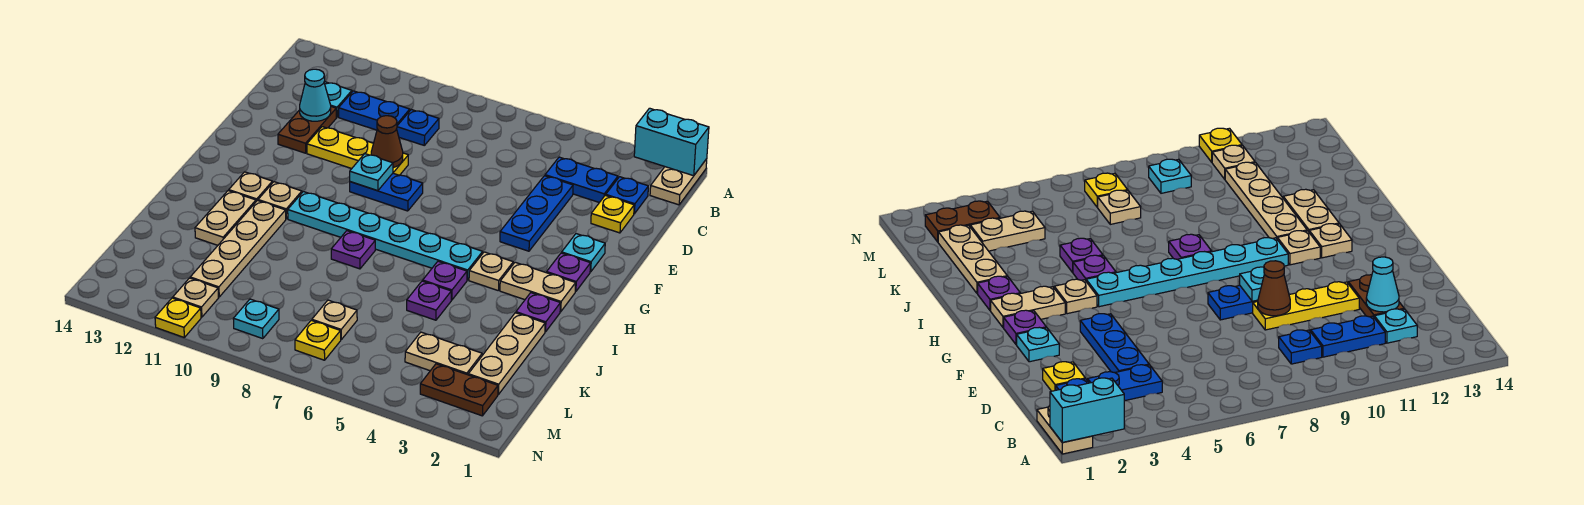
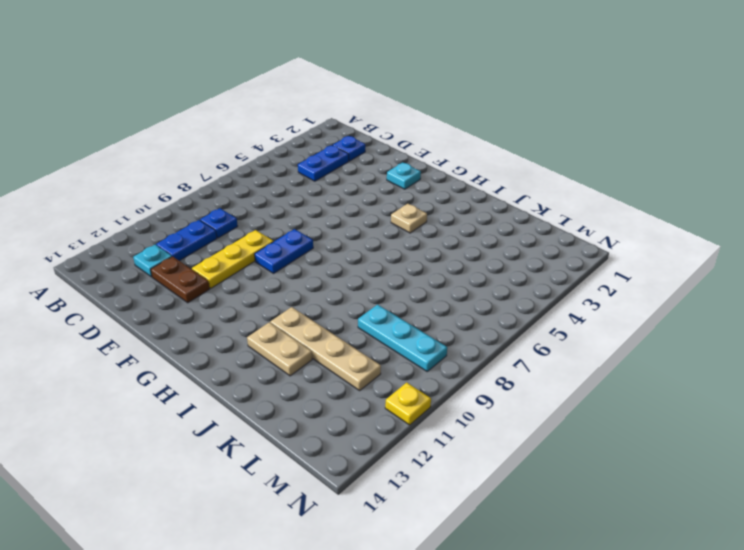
cyan plate K9:M9 level 1 -> cyan plate M9 level 1
none -> tan plate A1:B1 level 1
none -> yellow plate D2 level 1
none -> blue plate D4:F4 level 1
none -> purple plate G2 level 1

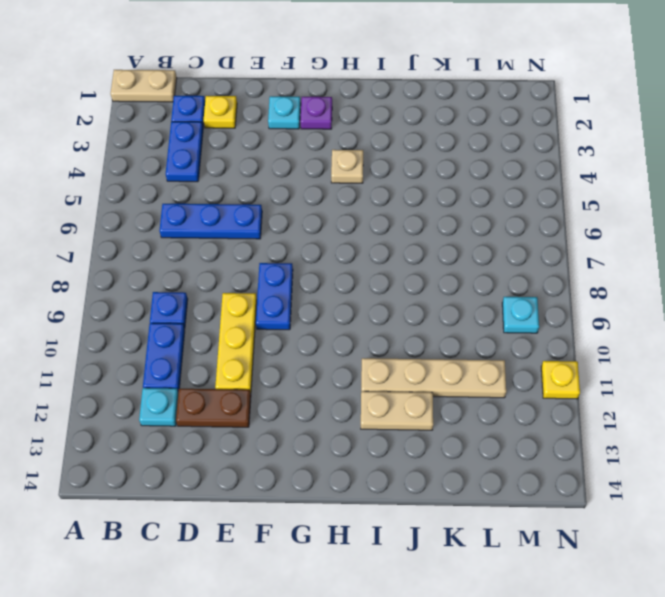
blue plate C6:E6 level 1 -> blue plate D4:F4 level 1
none -> tan plate H2:H3 level 1
none -> cyan plate H5:H10 level 1
none -> tan plate H11 level 1
none -> tan plate H12 level 1

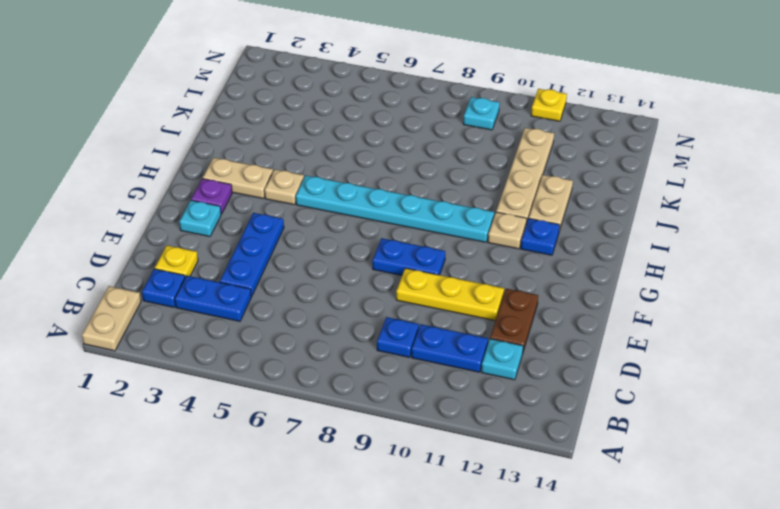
blue plate H12 level 1 -> tan plate H12 level 1
none -> purple plate I2 level 1
none -> purple plate I5 level 1
none -> purple plate I8 level 1
none -> tan plate J2:L2 level 1

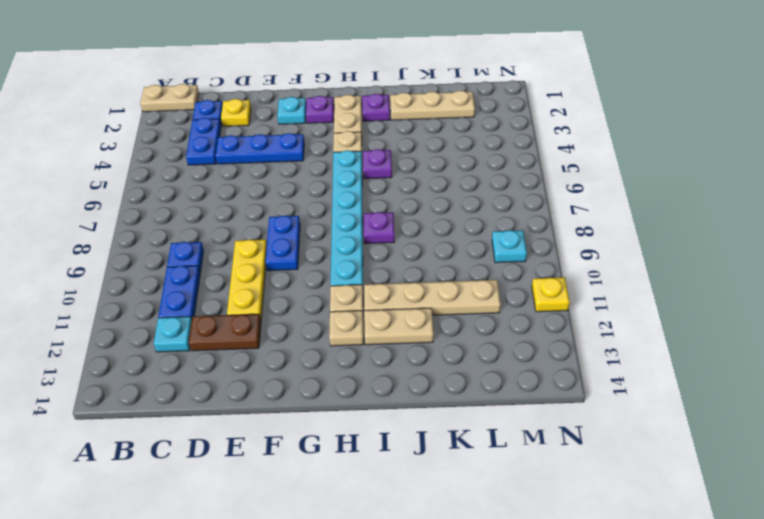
none -> purple plate J5 level 1
none -> tan plate L3:L4 level 1
none -> tan plate L7 level 1
none -> brown plate M2:M3 level 1

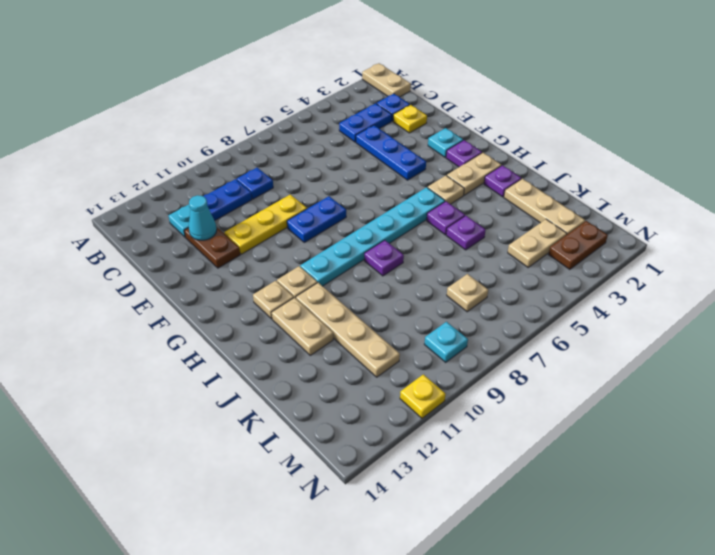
none -> yellow plate M7 level 1
none -> tan plate M11 level 1
none -> cyan brick A1:A2 level 2
none -> brown cone E9 level 2

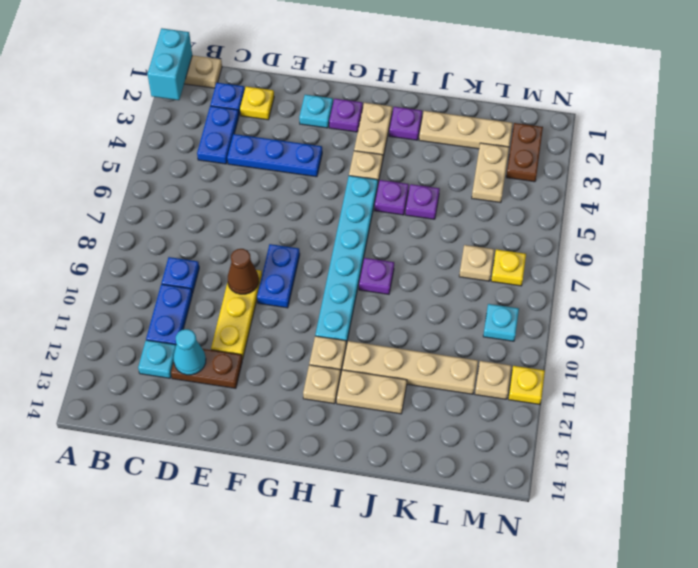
none -> cyan plate F9 level 2

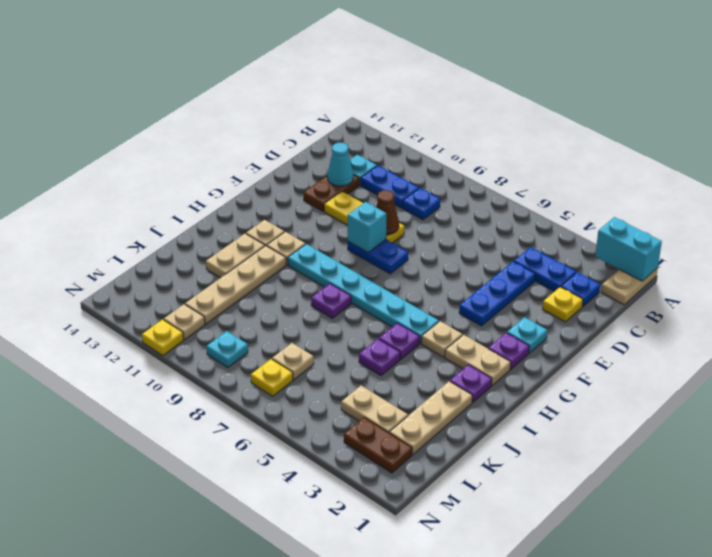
cyan brick F9 level 2 -> cyan plate F9 level 2

